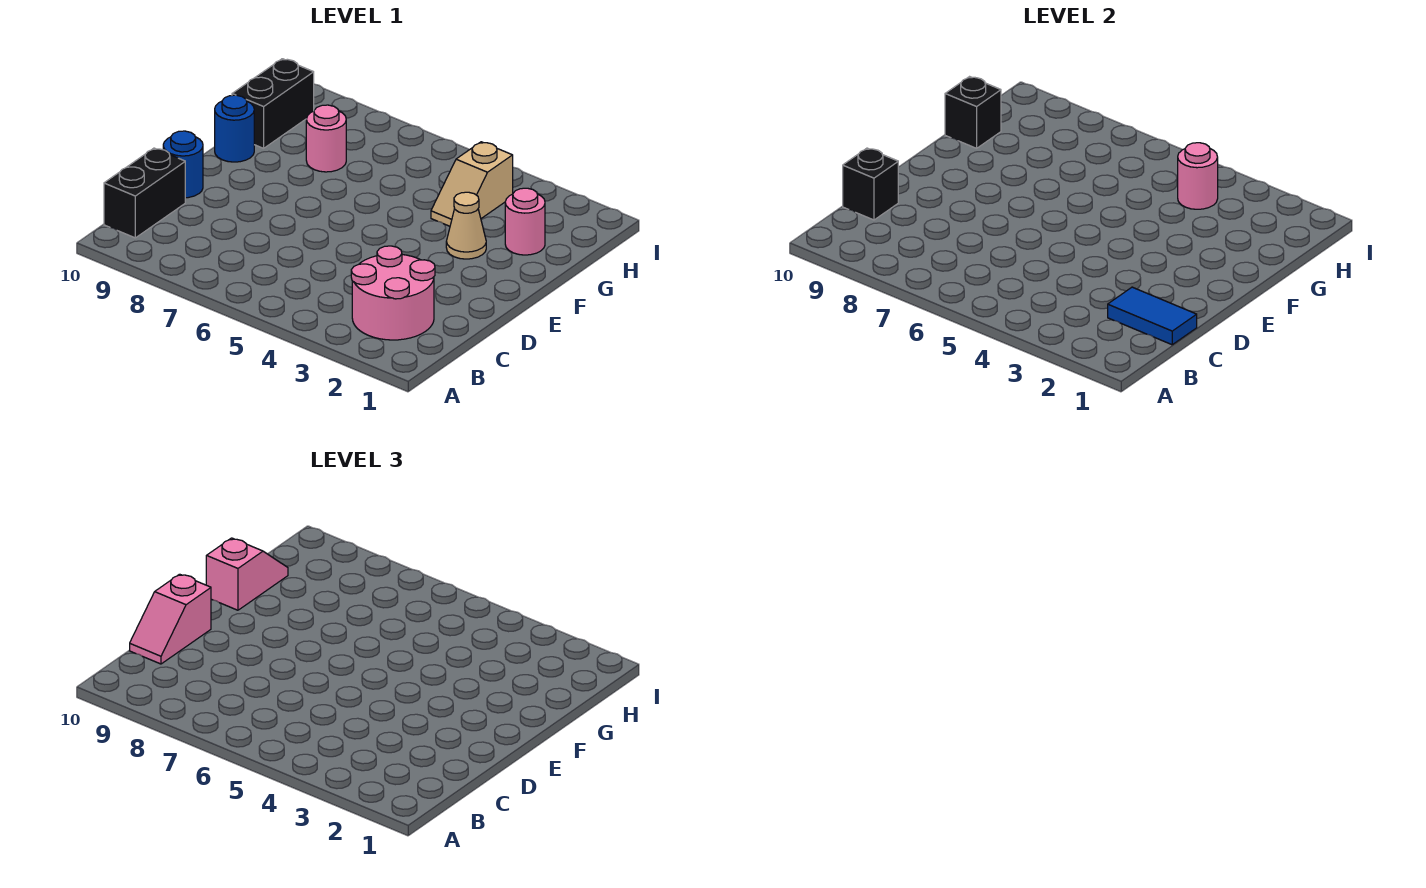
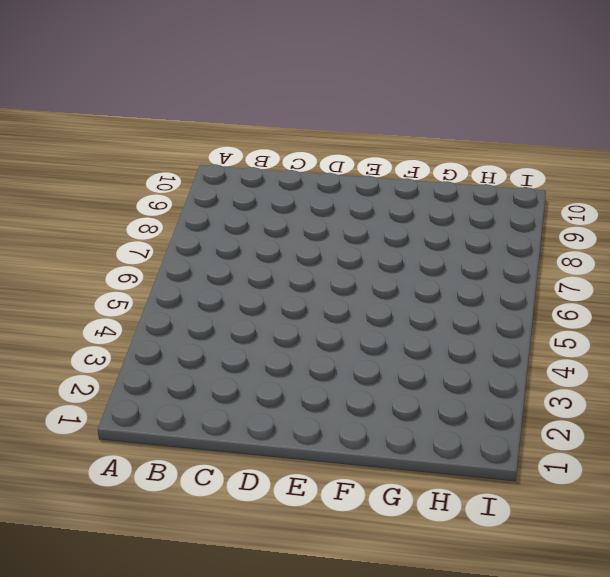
none -> pink round brick B2:C3 level 1
none -> black brick B10:C10 level 1
none -> blue round brick D10 level 1

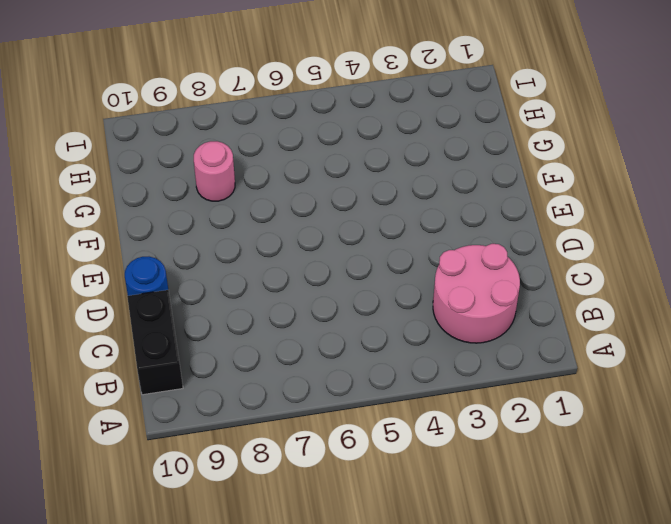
none -> tan cone F3 level 1
none -> blue round brick F10 level 1
none -> pink round brick G2 level 1

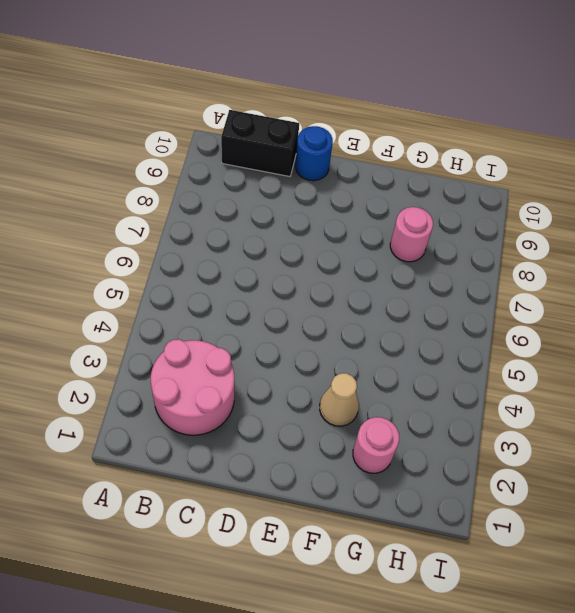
none -> blue round brick F10 level 1
none -> tan slope G4:H4 level 1 top H
none -> black brick G10:H10 level 1

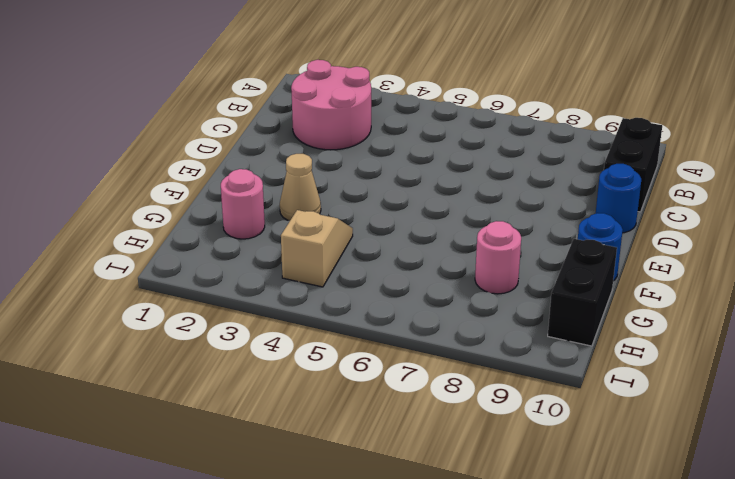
none -> blue tile C1:C2 level 2
none -> black brick C10 level 2
none -> black brick G10 level 2

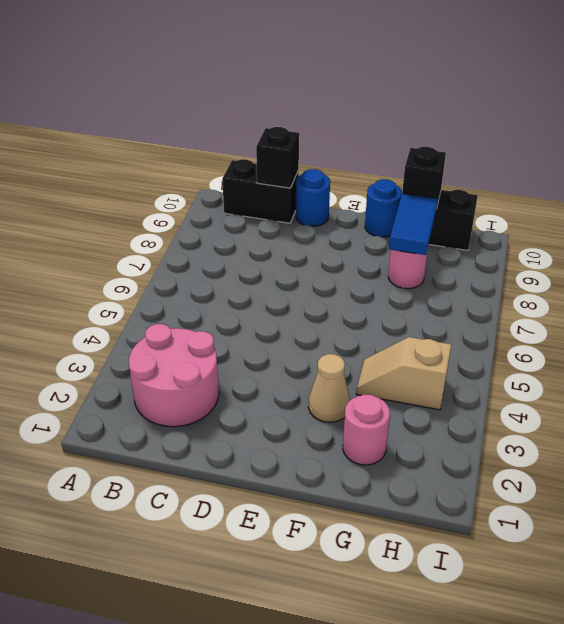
blue tile G8:G9 level 2 -> blue tile C1:C2 level 2
none -> pink round brick H4 level 2
none -> pink slope C10:D10 level 3 top D
none -> pink slope F10:G10 level 3 top F

